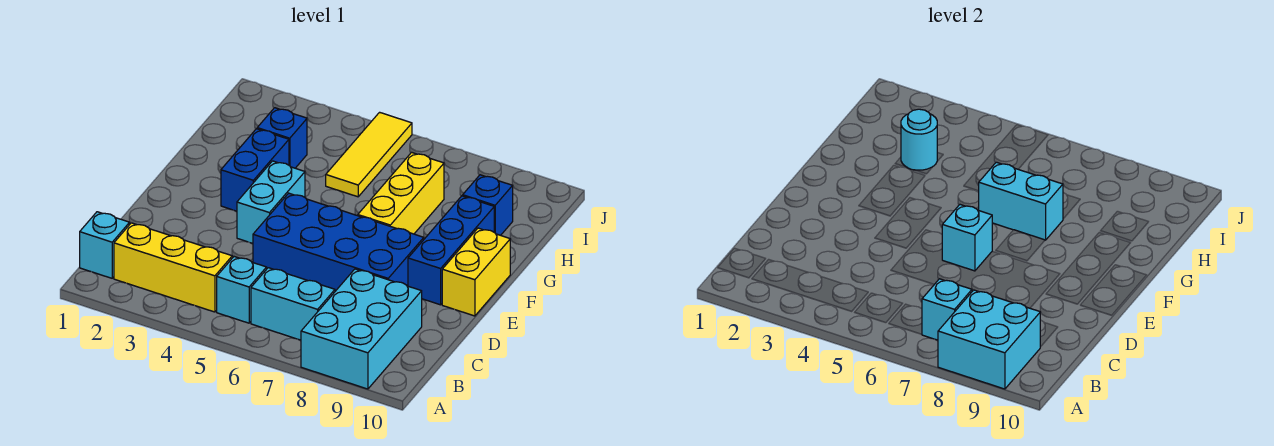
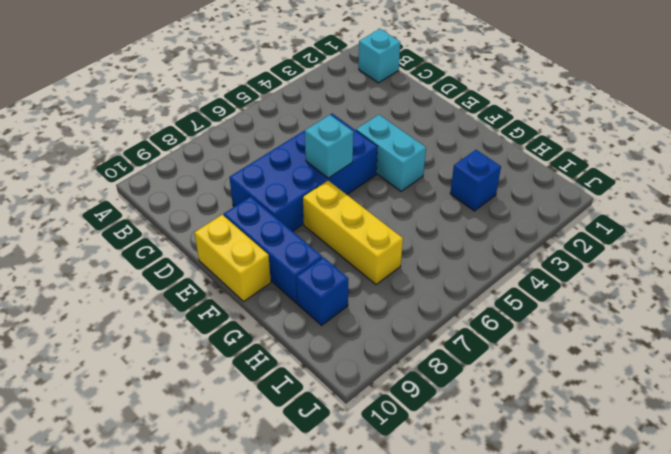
none -> cyan brick A8:C9 level 1
none -> yellow brick B2:B4 level 1
none -> cyan brick B5 level 1

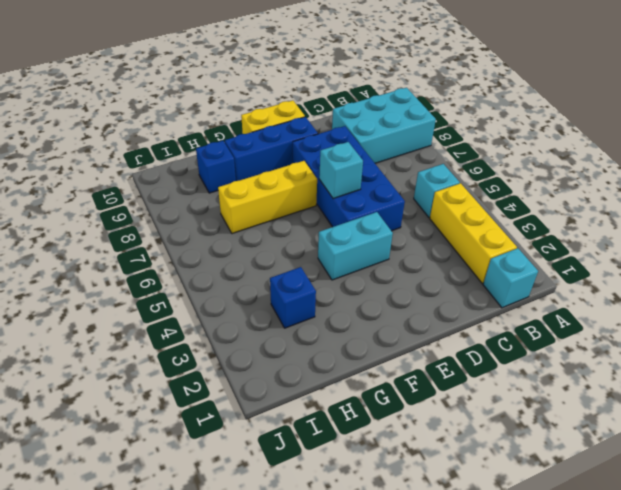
none -> cyan brick B6:B7 level 1
none -> blue brick F3:G3 level 1
none -> yellow tile H5:J5 level 1

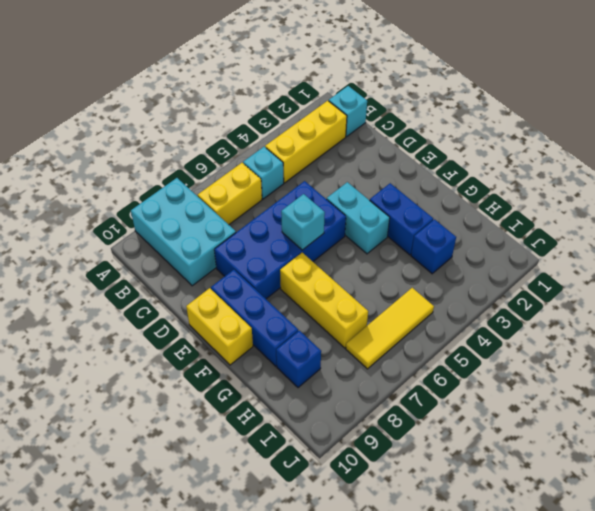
yellow brick B6:B7 level 1 -> cyan brick B6:B7 level 1
yellow tile I5:I7 level 1 -> yellow tile H5:J5 level 1
none -> cyan brick A8:B9 level 2
none -> cyan brick B7 level 2
none -> cyan brick G6:G7 level 2

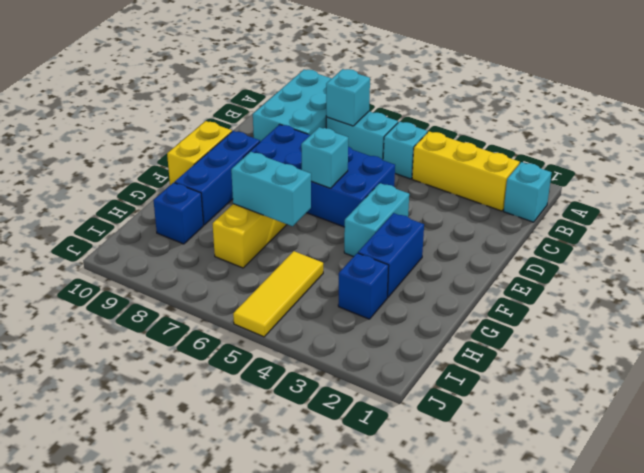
none -> cyan brick A8:B9 level 2
none -> cyan round brick H3 level 2

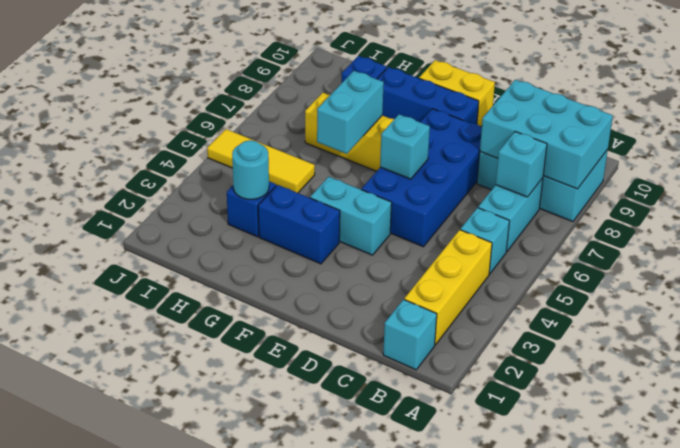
cyan brick A8:C9 level 2 -> cyan brick A8:B9 level 2

